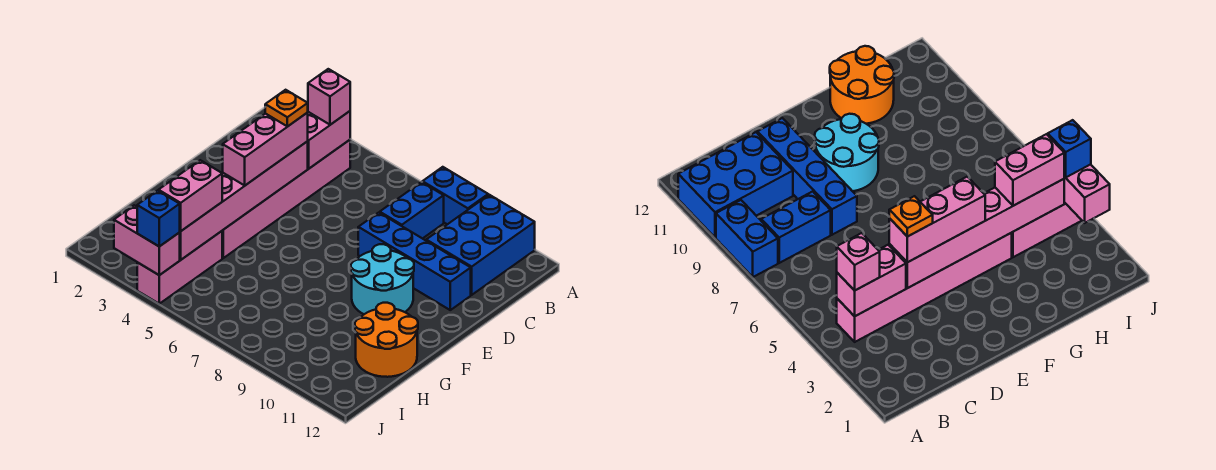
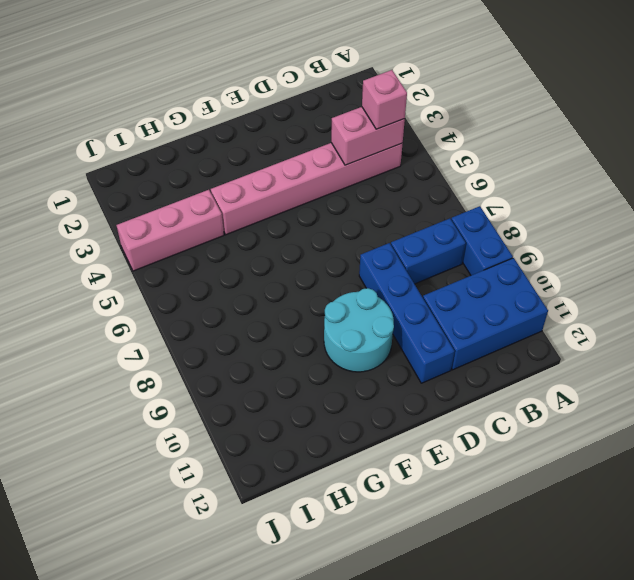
none -> orange round brick G11:H12 level 1
none -> pink brick D4:I4 level 2
none -> pink brick J3:J4 level 2

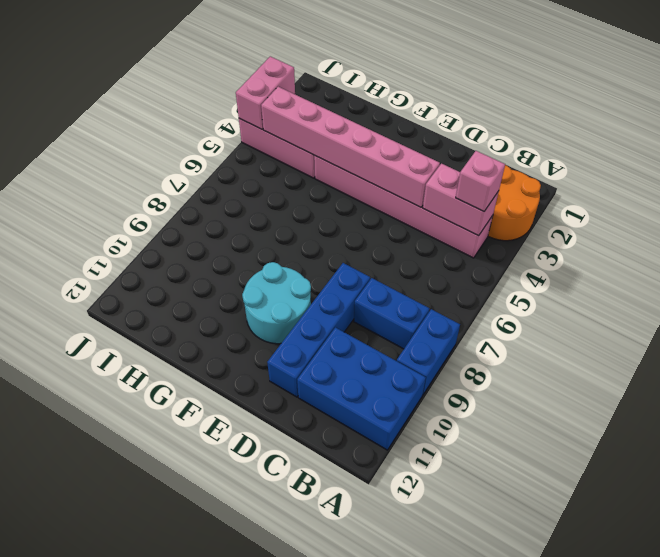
orange round brick A2:B3 level 1 -> orange round brick G11:H12 level 1
none -> pink brick D4:F4 level 3
none -> pink brick H4:I4 level 3
none -> blue brick J4 level 3

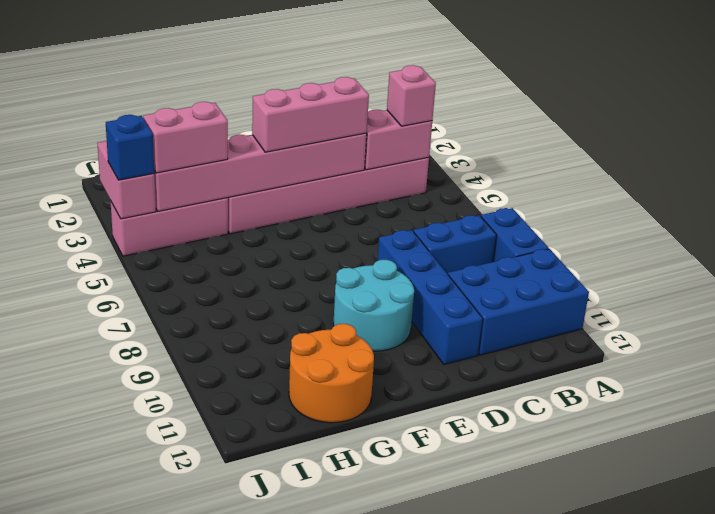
none -> orange plate D4 level 4

